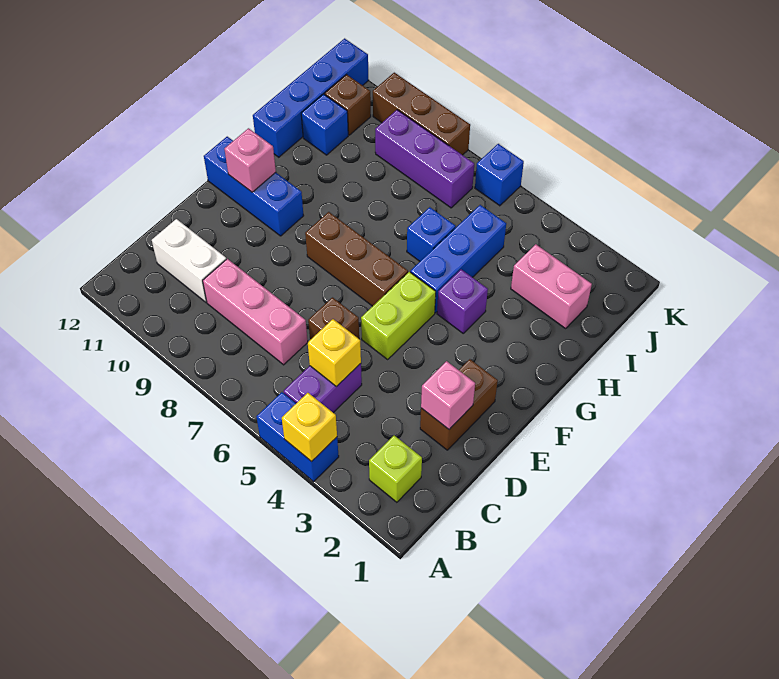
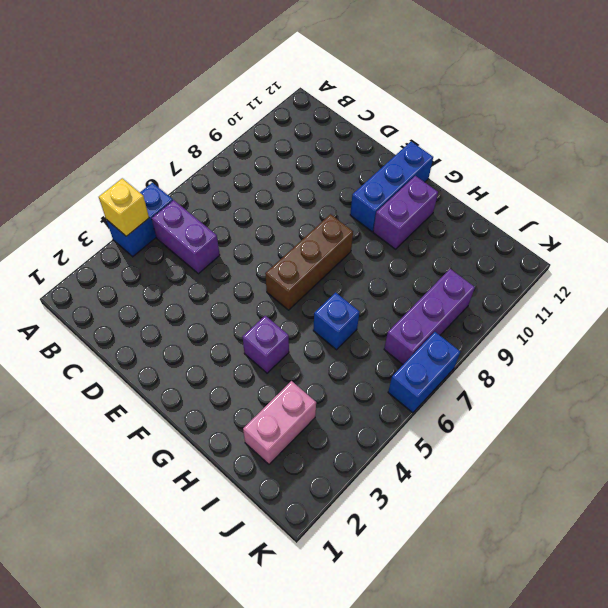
purple brick G10:G11 level 1 -> none
blue brick K6:K7 level 1 -> blue brick K6 level 1
none -> lime brick B2 level 1
none -> pink brick C7:C9 level 1
none -> white brick C10:C11 level 1

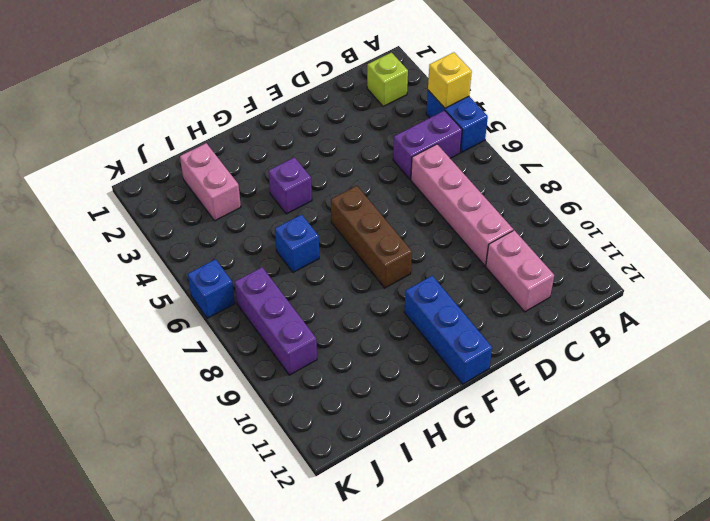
pink brick C6:C9 level 1 -> pink brick C7:C9 level 1
pink brick C10:C11 level 1 -> white brick C10:C11 level 1
none -> brown brick D2:E2 level 1
none -> brown brick D6 level 1
none -> lime brick E5:F5 level 1

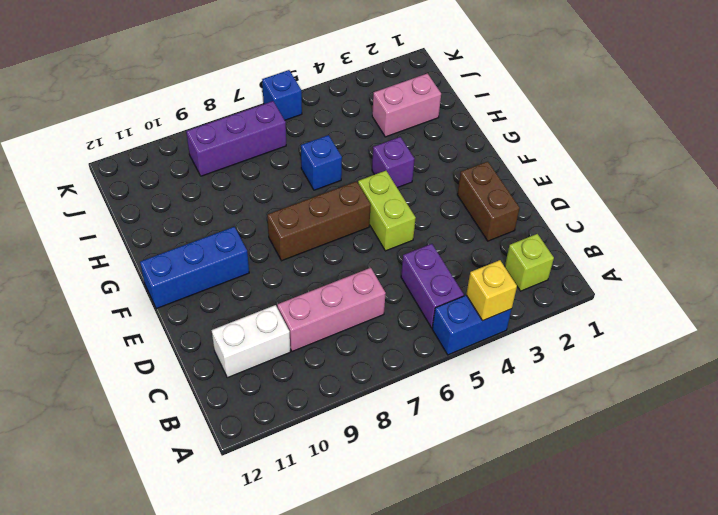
none -> brown brick D6 level 1
none -> blue brick G5:I5 level 1
none -> blue brick H12:K12 level 1

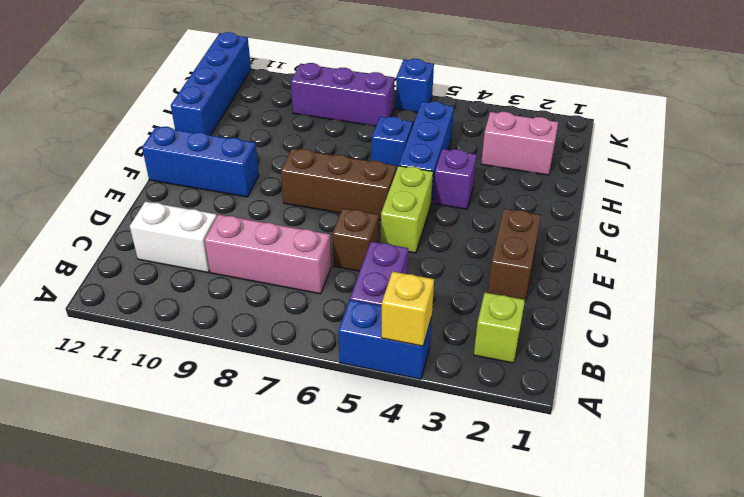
none -> blue brick I11 level 1
none -> brown brick J11 level 1
none -> brown brick K8:K10 level 1

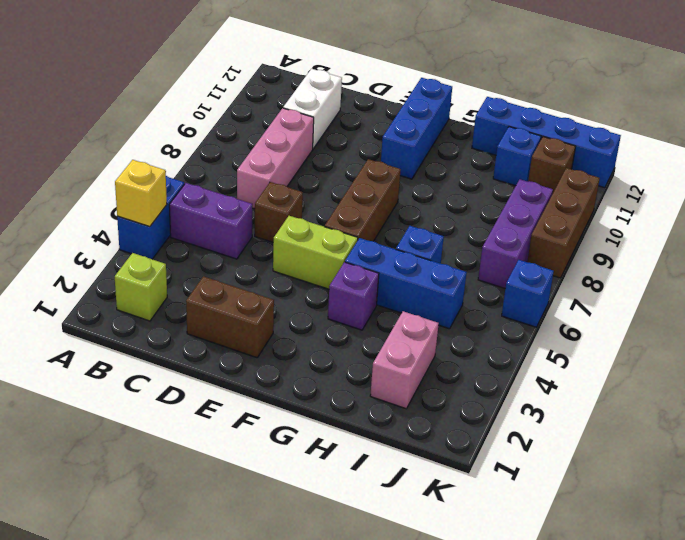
none -> yellow brick C5 level 2
none -> pink brick D2 level 2
none -> pink brick F11 level 2

